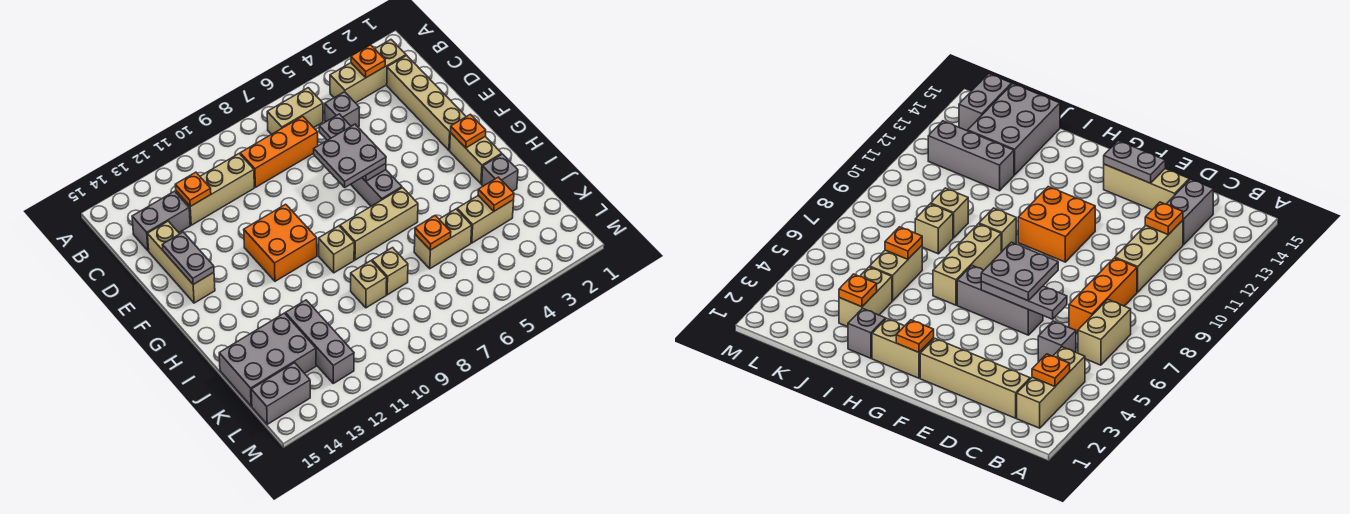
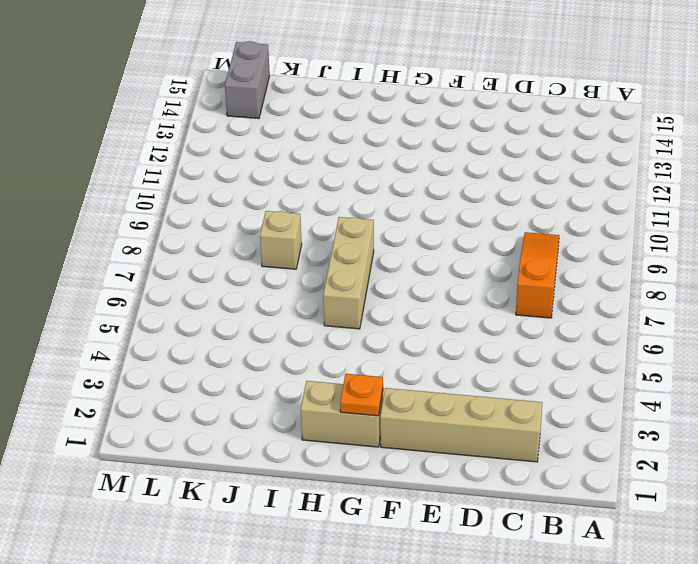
orange slope C7:C9 level 1 top 7 -> orange brick C7:C9 level 1
none -> tan brick B2:B4 level 1
none -> tan brick B6:B7 level 1
none -> grey brick C5 level 1

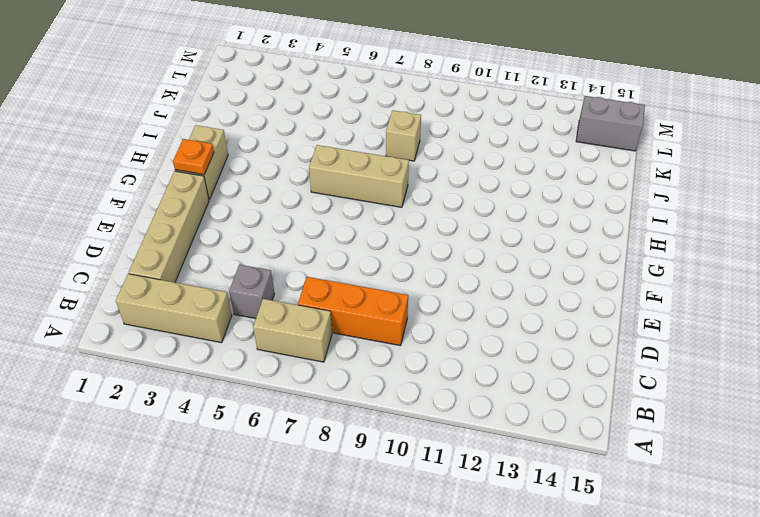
none -> tan brick C10:C12 level 1
none -> grey brick C13:C14 level 1
none -> tan brick D14:F14 level 1

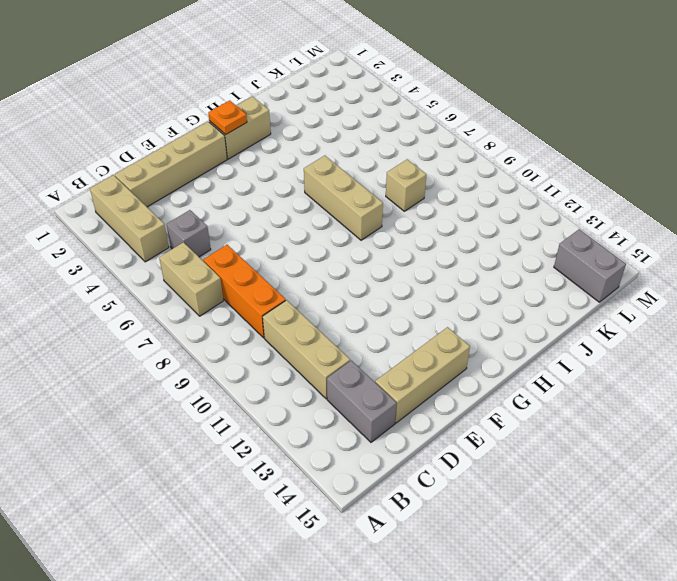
none -> grey brick E6:G6 level 1
none -> orange brick F10:G11 level 1
none -> tan brick H9 level 1

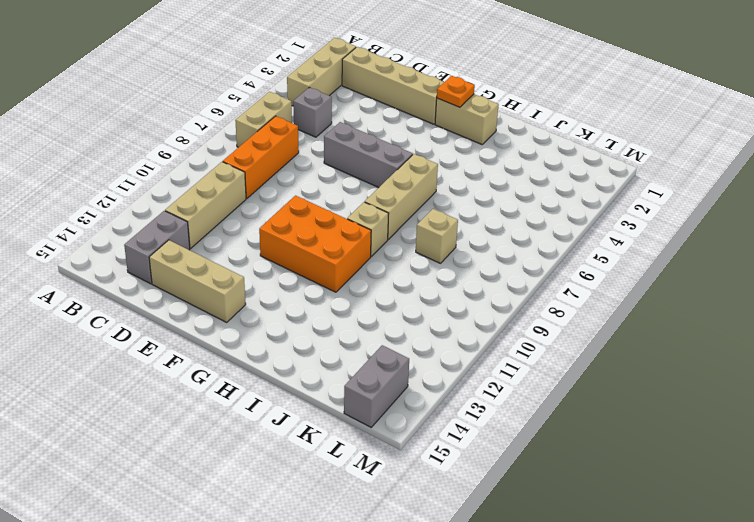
orange brick F10:H11 level 1 -> orange brick F10:G11 level 1
none -> grey brick I2 level 1
none -> tan brick J3:J4 level 1
none -> tan brick J5:J6 level 1

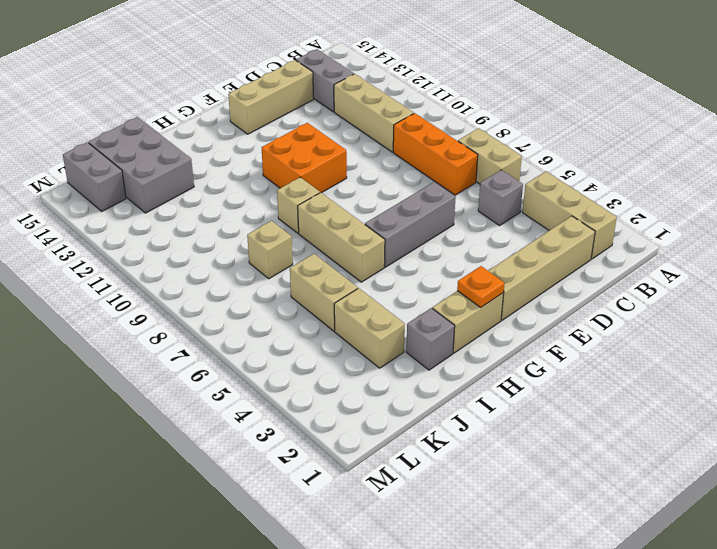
none -> tan brick J9 level 1
none -> grey brick J12:L12 level 1
none -> orange plate B3 level 2

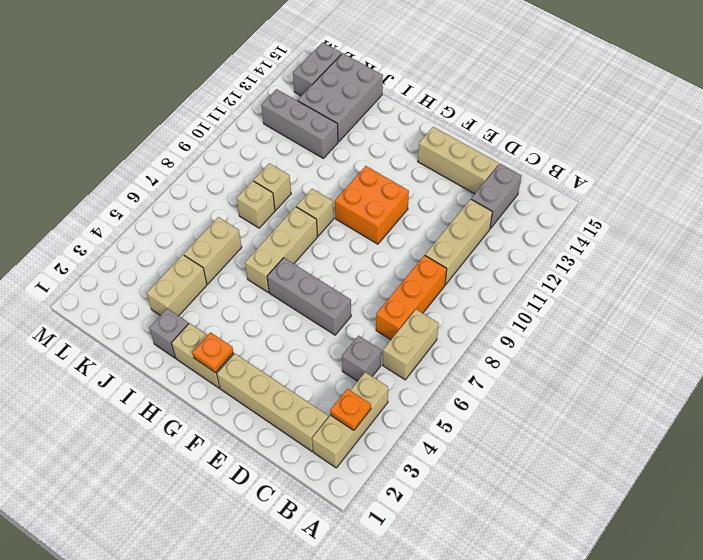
none -> orange plate C12 level 2
none -> grey plate D6:F6 level 2
none -> grey plate E14:F14 level 2

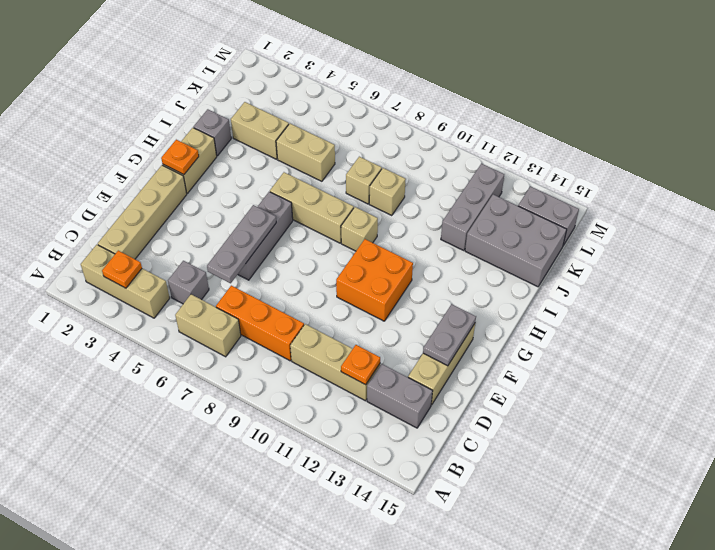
none -> orange plate J3 level 2
none -> orange plate J6 level 2
none -> grey plate E6:F7 level 3

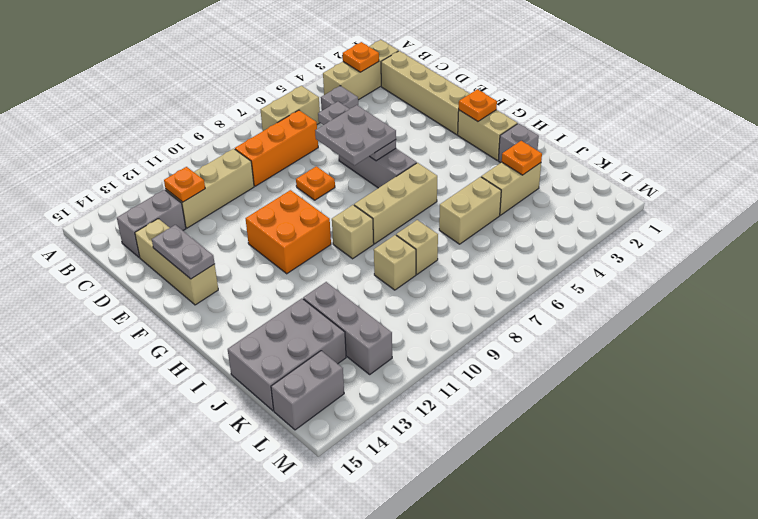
orange plate E8 level 1 -> orange plate J6 level 2

